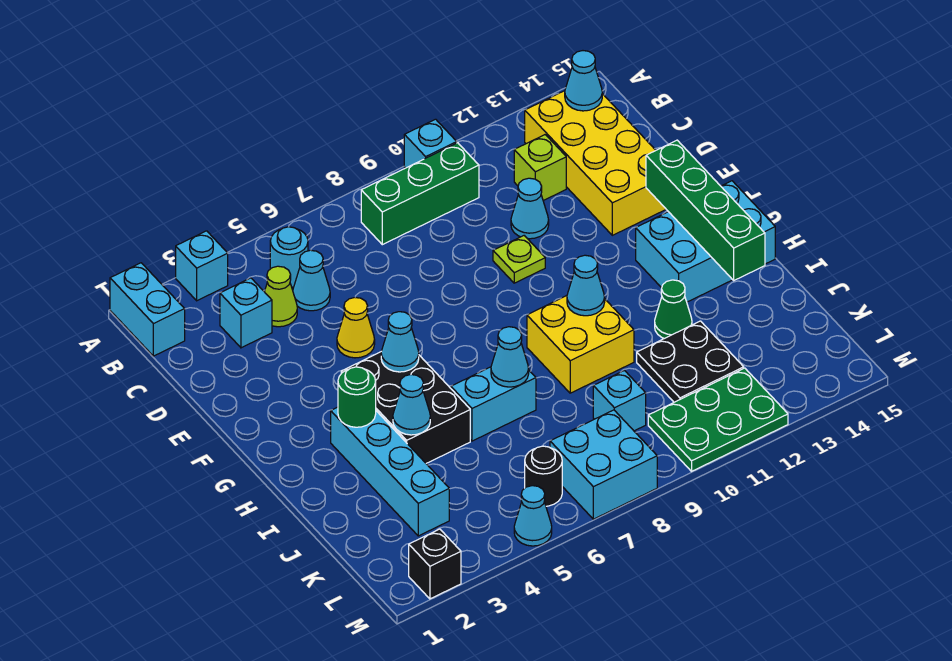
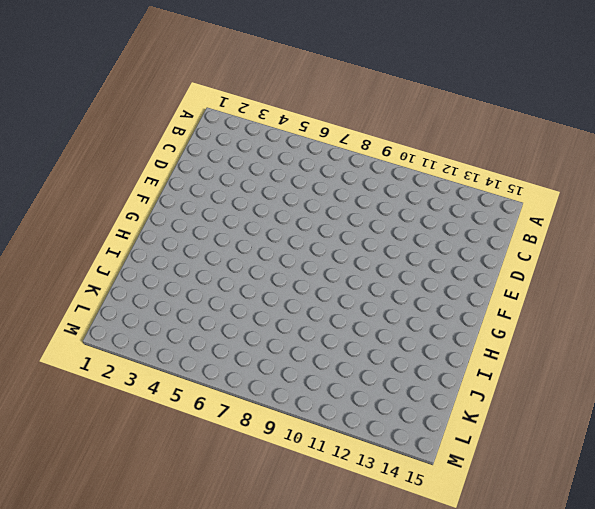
none -> cyan brick A1:B1 level 1
none -> cyan brick A3 level 1
none -> cyan brick A10 level 1
none -> cyan round brick B5 level 1

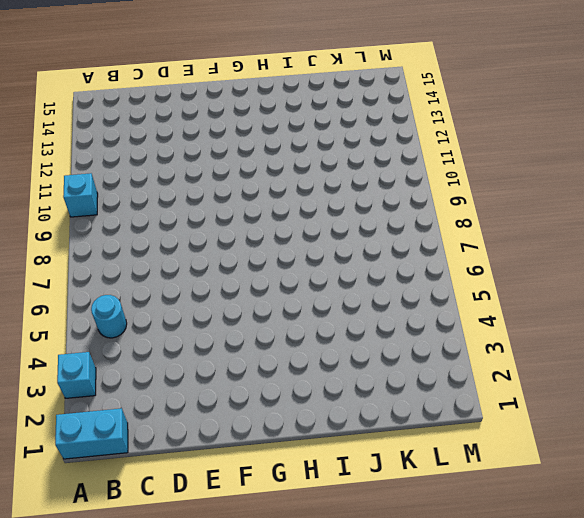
none -> green brick B8:B10 level 1
none -> yellow brick B13:E14 level 1
none -> cyan brick C3 level 1
none -> lime cone C4 level 1

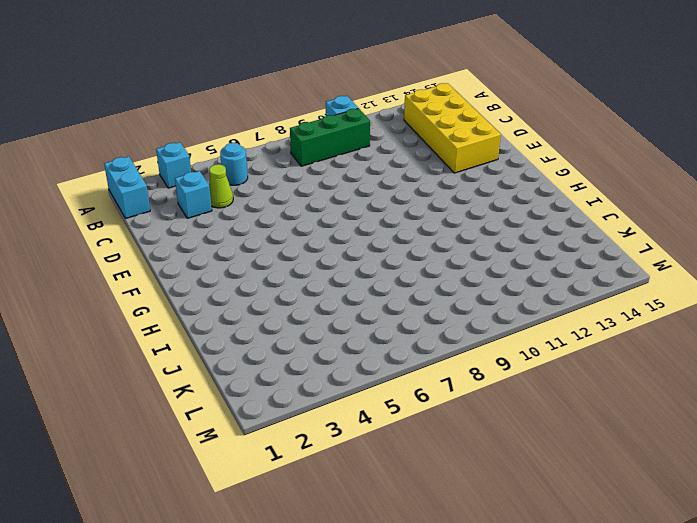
none -> cyan cone C5 level 1
none -> lime brick C12 level 1
none -> cyan cone D11 level 1
none -> yellow cone E5 level 1

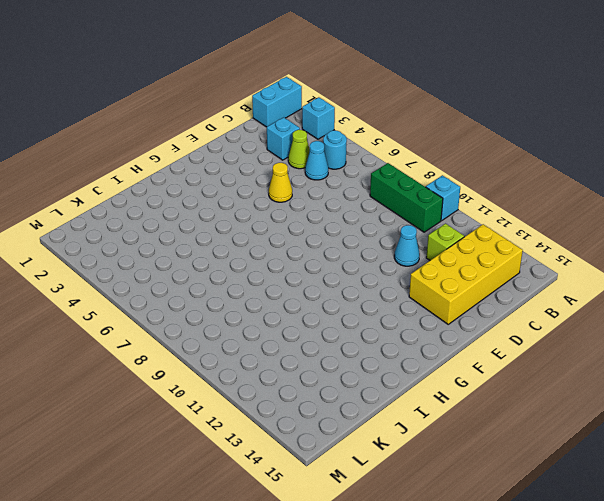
none -> lime plate E10 level 1
none -> black brick G4:I5 level 1
none -> cyan brick G13:H15 level 1
none -> cyan brick H3:K3 level 1

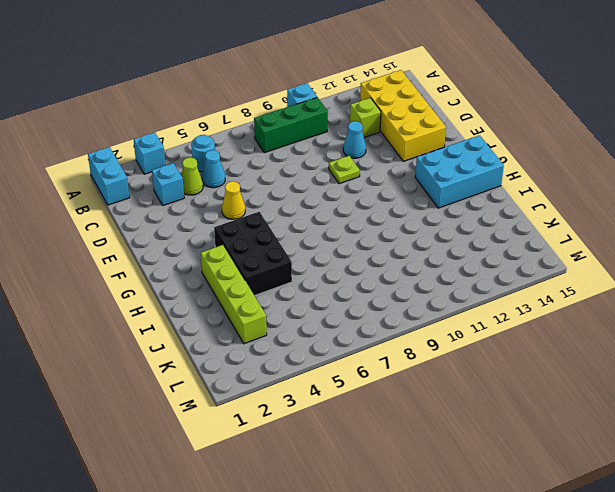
lime brick H3:K3 level 1 -> cyan brick H3:K3 level 1
none -> yellow brick H9:I10 level 1
none -> cyan brick I6:I7 level 1
none -> green cone I12 level 1
none -> black plate J11:K12 level 1

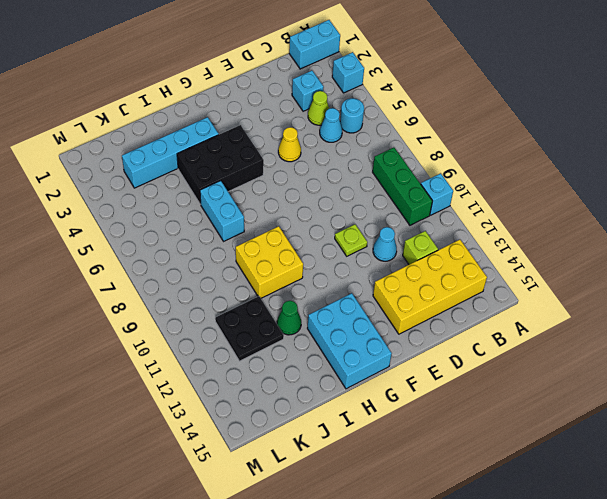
none -> cyan brick K9 level 1
none -> black round brick L6 level 1
none -> cyan brick L7:M8 level 1
none -> green plate L10:M12 level 1

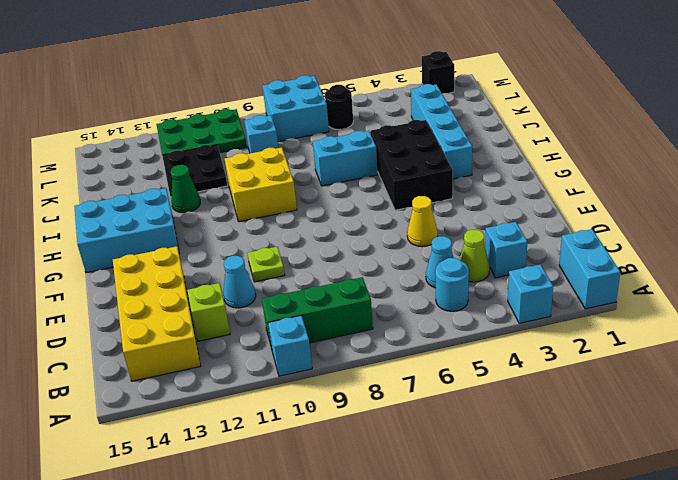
none -> cyan cone M5 level 1
none -> cyan cone B14 level 2
none -> green brick F14:I14 level 2
none -> cyan cone G5 level 2

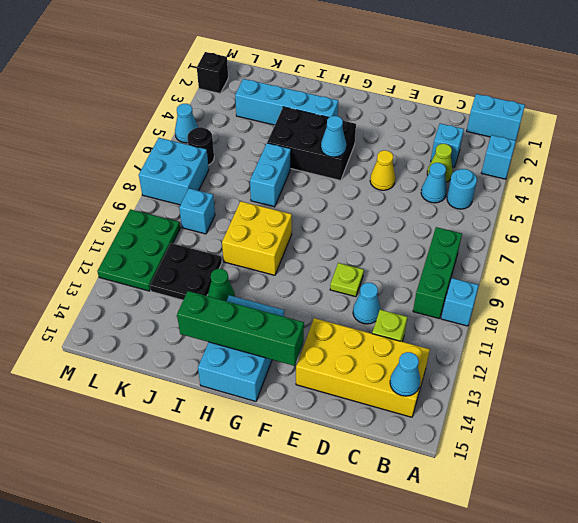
none -> green round brick H3 level 2
none -> cyan cone H10 level 2
none -> cyan cone I4 level 2
none -> cyan cone I7 level 2

